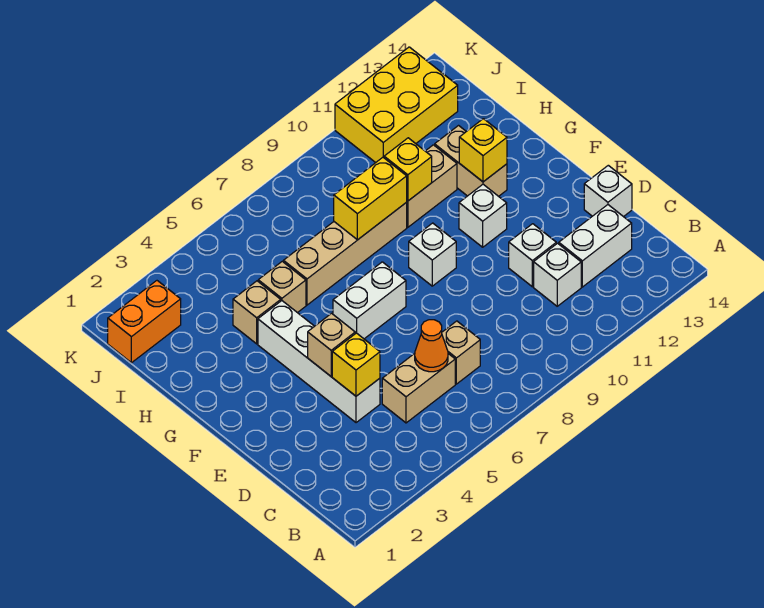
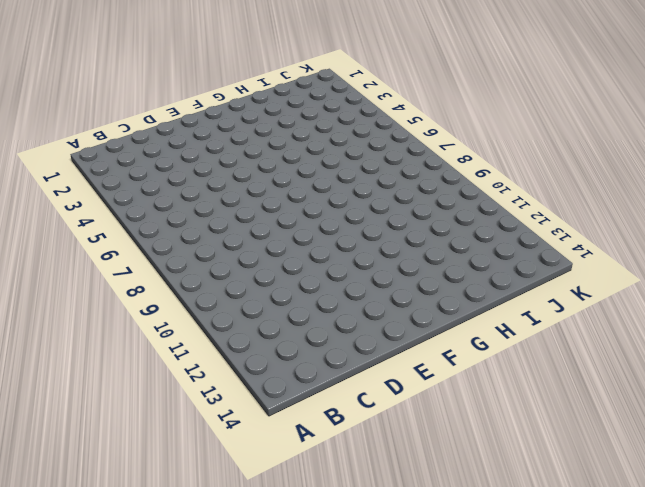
none -> tan brick C5:C6 level 1
none -> tan brick C7 level 1
none -> white brick C11 level 1

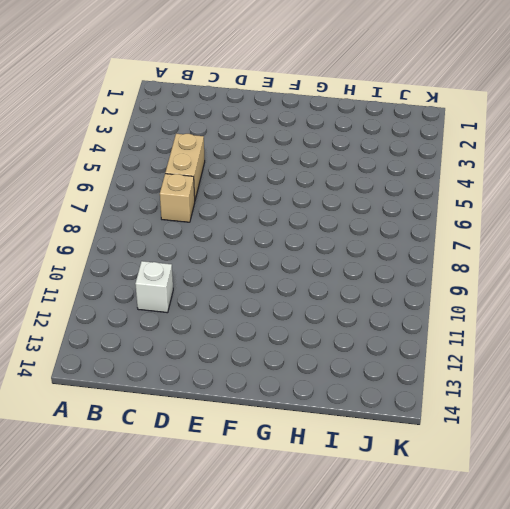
none -> white brick C12:C13 level 1
none -> white brick D4:G4 level 1
none -> white brick D11 level 1

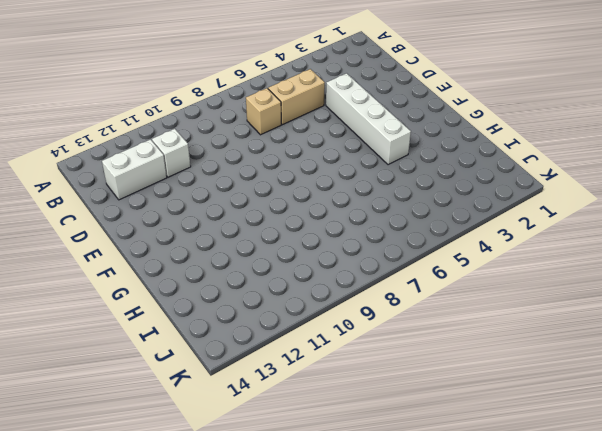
none -> white brick D11 level 1
none -> white brick D14 level 1
none -> white brick F6:F7 level 1

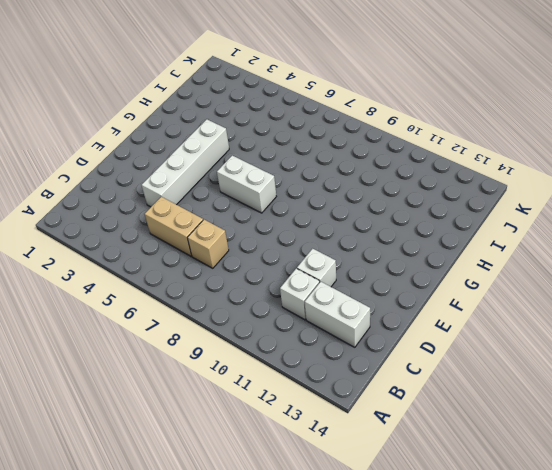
none -> white brick D14 level 1
none -> white brick F9 level 1
none -> white brick F11 level 1

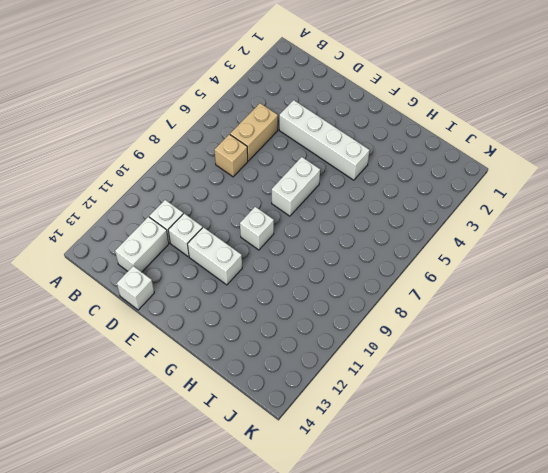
white brick E11:F11 level 1 -> white brick F11 level 1
none -> tan brick G12:H12 level 1
none -> tan brick H4 level 1
none -> tan brick H5 level 1

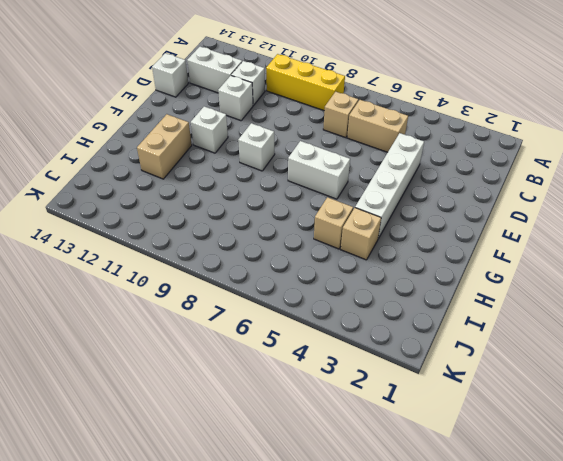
yellow brick B8:B10 level 1 -> none
none -> tan brick H6:H9 level 1
none -> tan brick H10:H11 level 1
none -> orange brick J1:J2 level 1

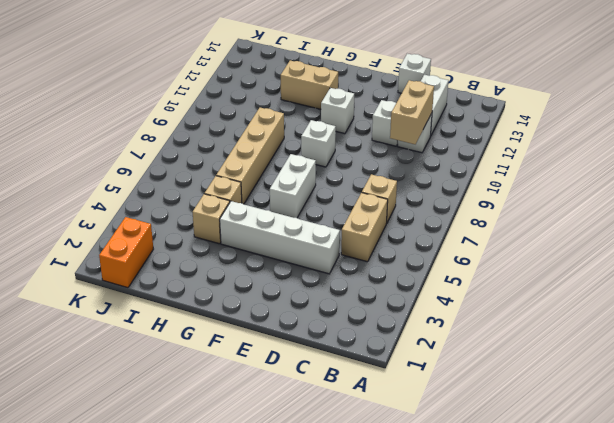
tan brick C10:C11 level 2 -> tan brick H10:H11 level 1
none -> yellow brick J11:K13 level 1
none -> orange cone C6 level 2
none -> yellow brick D4 level 2

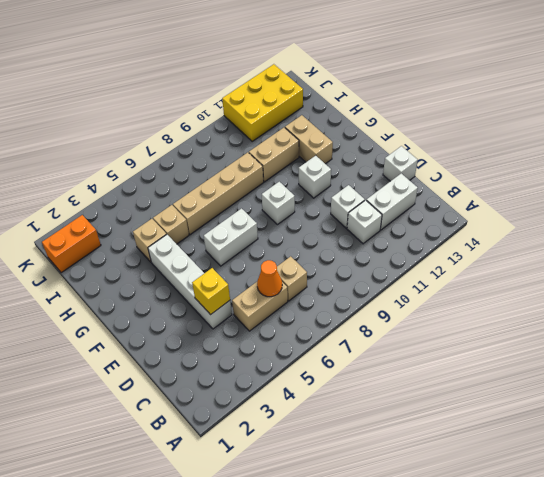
none -> tan brick E4 level 2
none -> yellow brick G12 level 2
none -> yellow brick H8:H9 level 2

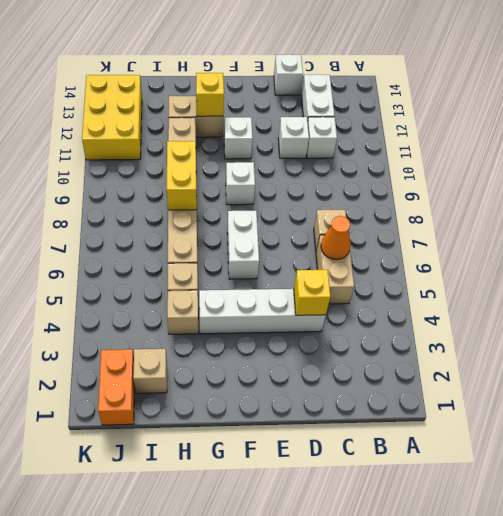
tan brick I2 level 1 -> tan brick E4 level 2
none -> yellow brick H10 level 2

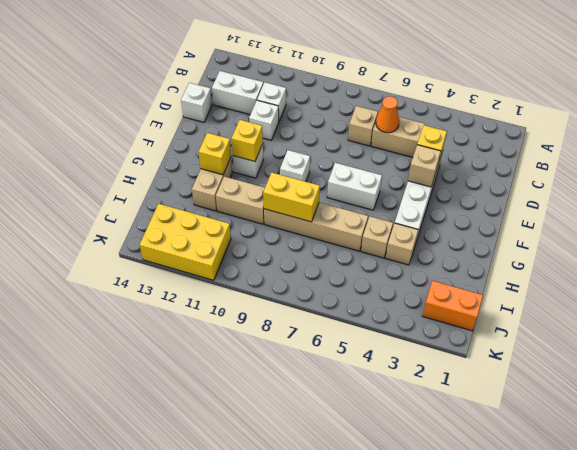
yellow brick F11 level 2 -> yellow brick H10 level 2

